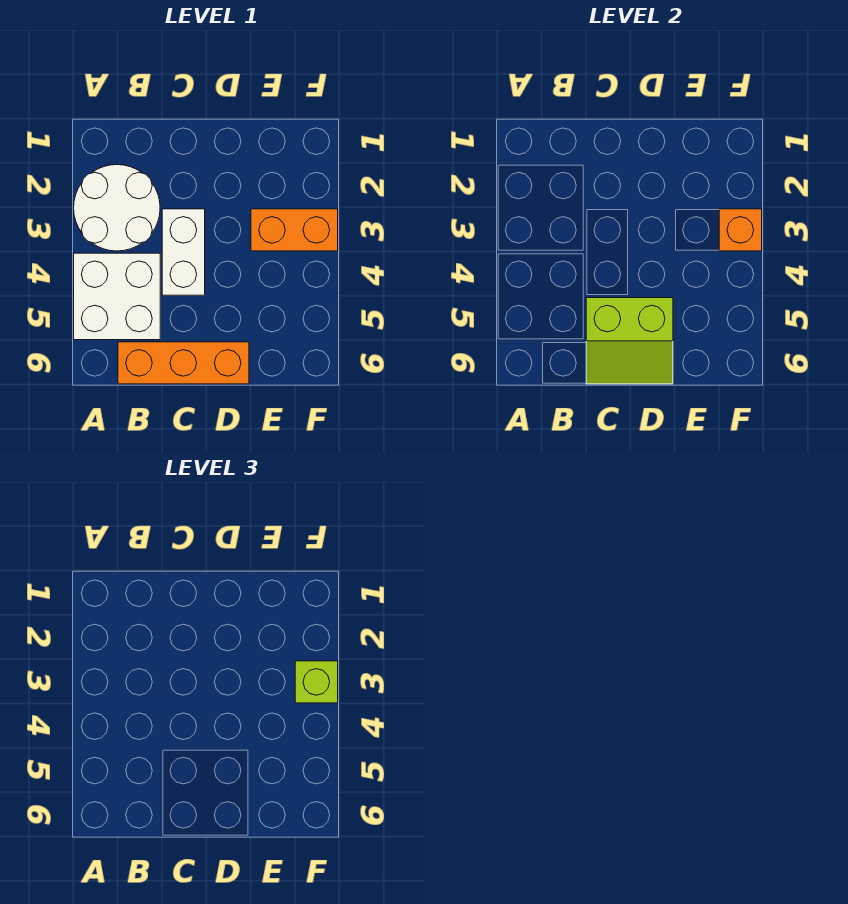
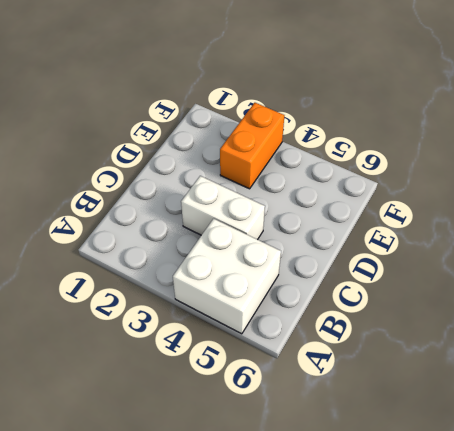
none -> white round brick A2:B3 level 1
none -> orange brick B6:D6 level 1

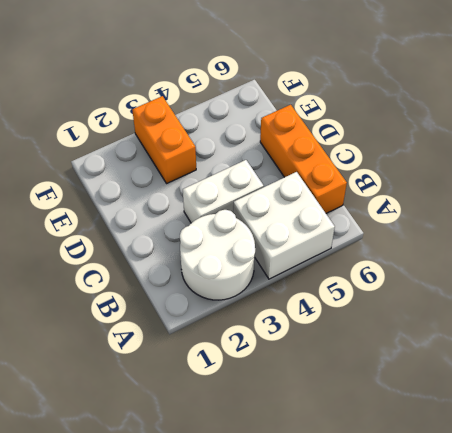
none -> lime slope C5:D6 level 2 top 5
none -> orange brick F3 level 2

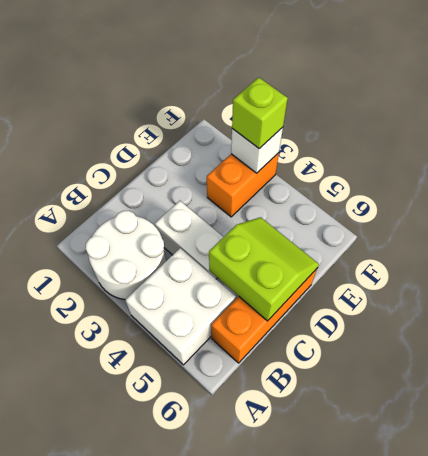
lime slope C5:D6 level 2 top C -> lime slope C5:D6 level 2 top 5
white brick F3 level 2 -> orange brick F3 level 2

